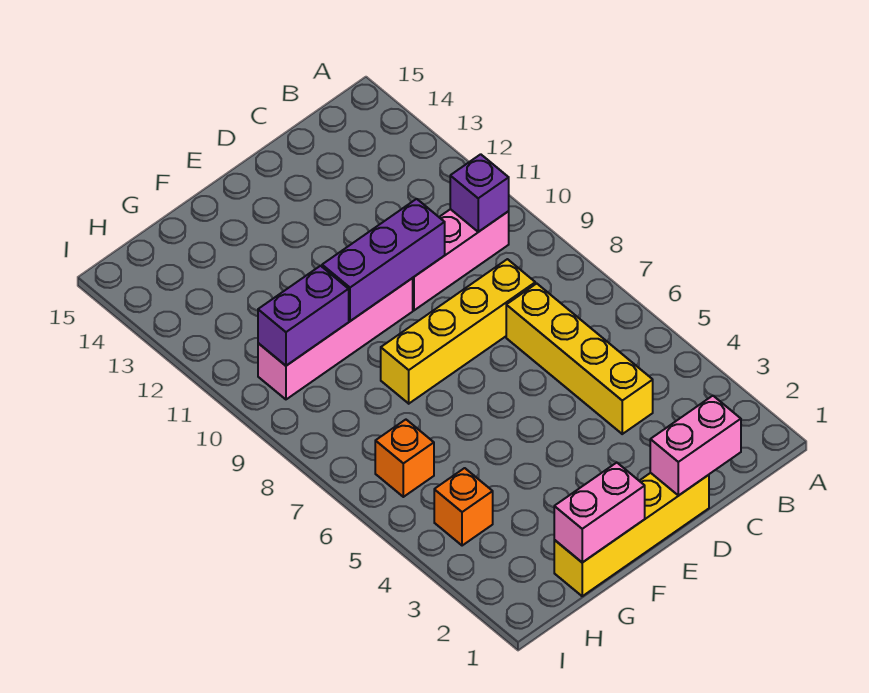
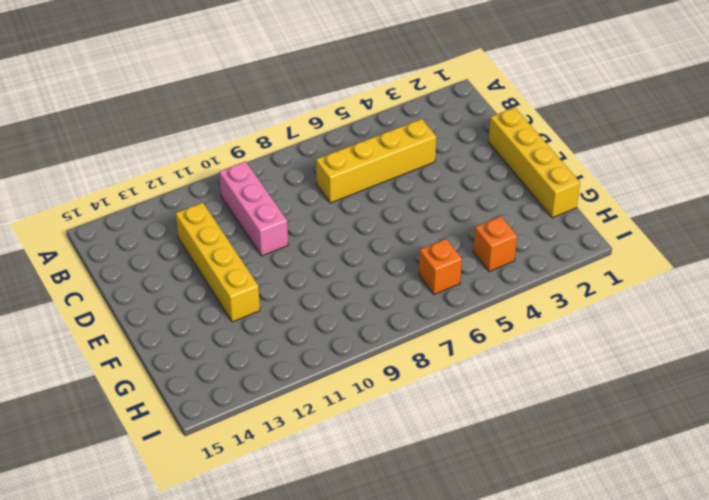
yellow brick C12:F12 level 1 -> yellow brick C8:F8 level 1
none -> pink brick E10:H10 level 1
none -> purple brick B10 level 2
none -> pink brick C1:D1 level 2

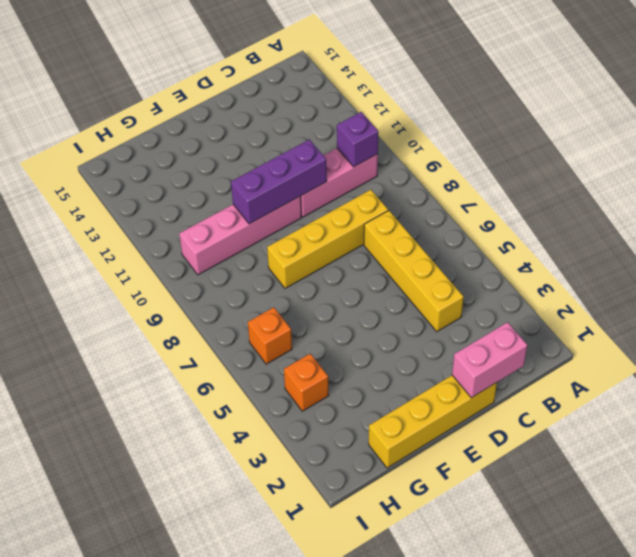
none -> pink brick F1:G1 level 2
none -> purple brick G10:H10 level 2

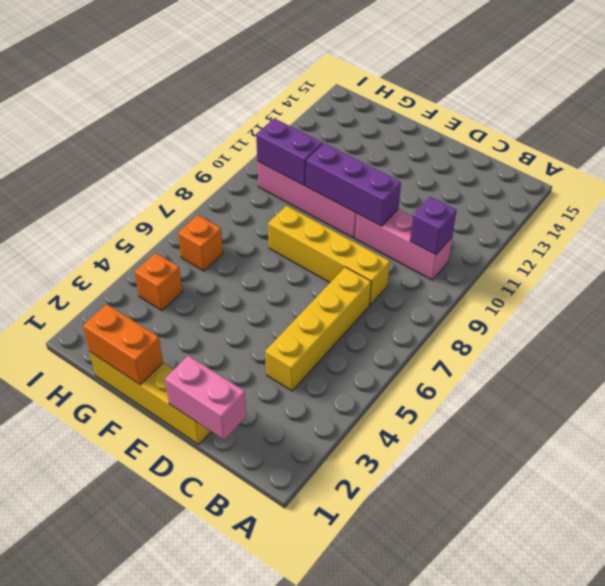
orange brick F1:G1 level 2 -> pink brick F1:G1 level 2

